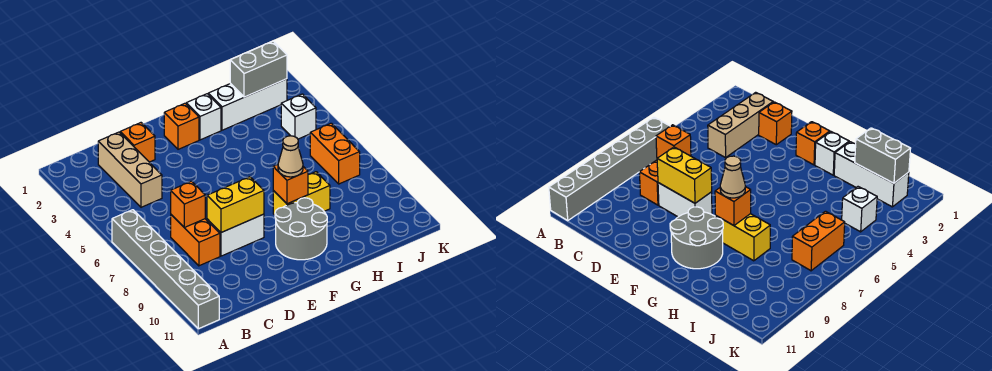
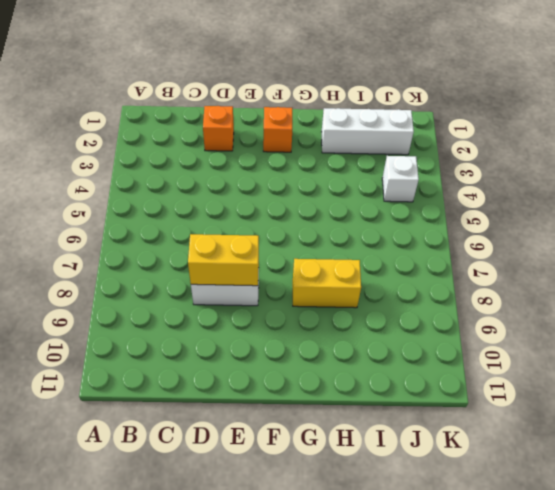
none -> grey brick A6:A11 level 1
none -> tan brick C2:C4 level 1
none -> orange brick C7:C8 level 1

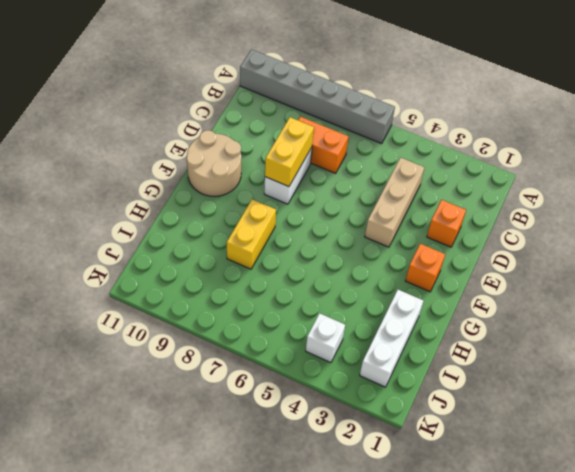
tan brick C4:E4 level 1 -> tan brick C2:C4 level 1
tan round brick E10:F11 level 1 -> grey round brick F9:G10 level 1
none -> white brick G2 level 1
none -> orange brick J6:J7 level 1
none -> orange brick C7 level 2

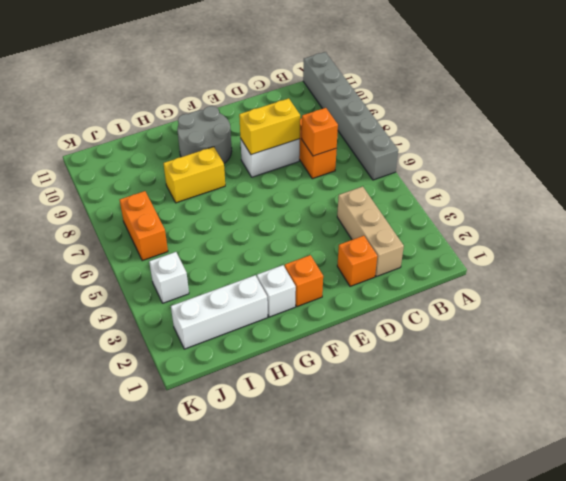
none -> orange brick G8 level 2
none -> grey brick I2:J2 level 2
none -> tan cone G8 level 3

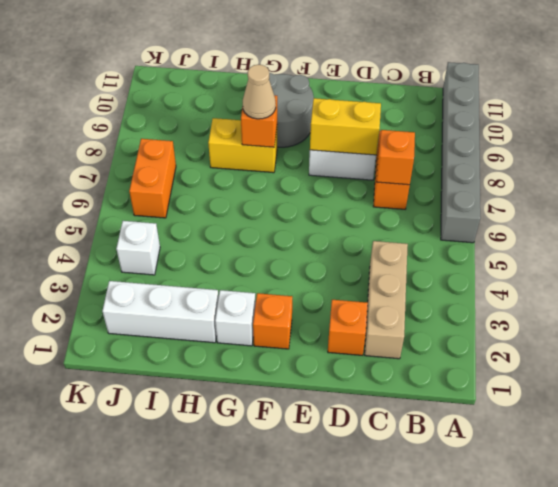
none -> grey brick I2:J2 level 2

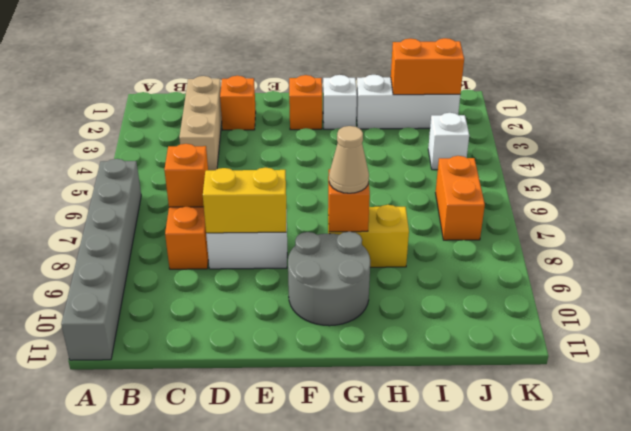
orange brick I2:J2 level 2 -> grey brick I2:J2 level 2

